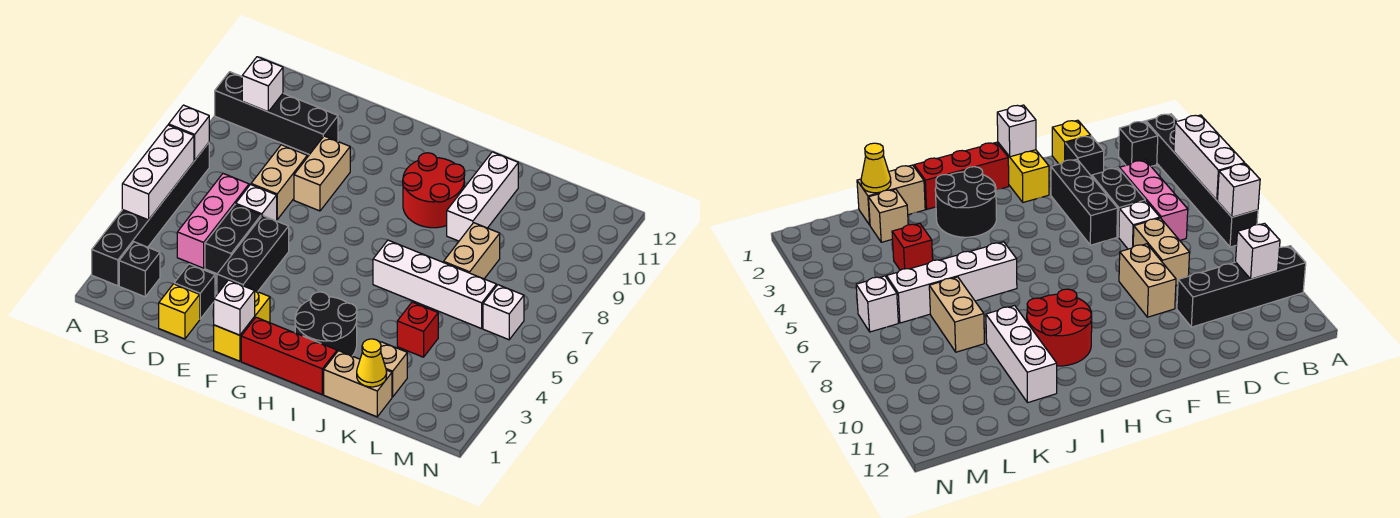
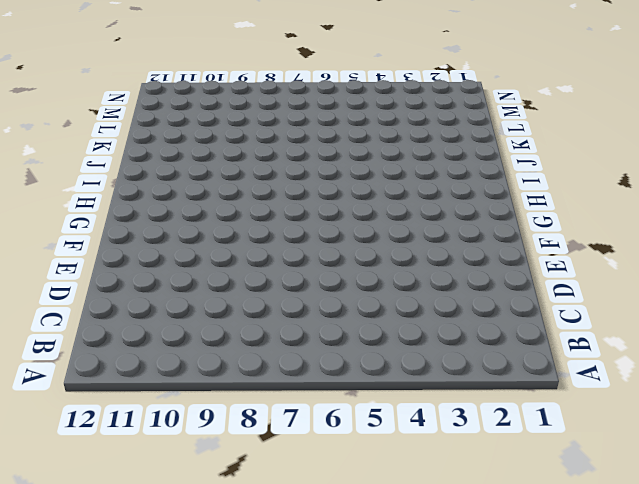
none -> black brick A2:A7 level 1
none -> black brick A10:D10 level 1
none -> black brick B2 level 1

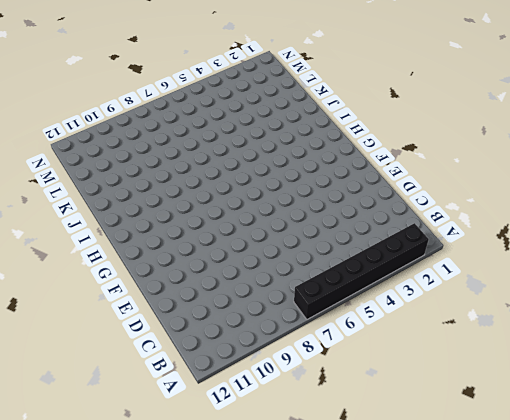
none -> black brick A10:D10 level 1
none -> black brick B2 level 1
none -> pink brick C4:C6 level 1

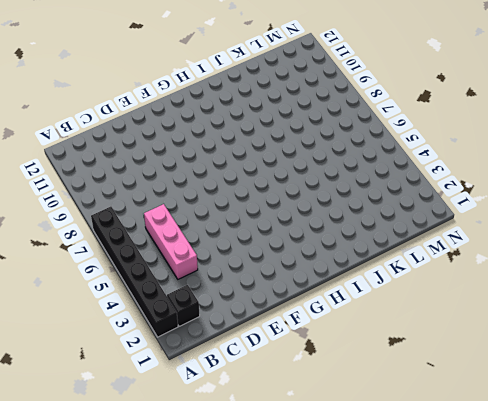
none -> black brick A10:D10 level 1
none -> yellow brick D1 level 1
none -> black brick D2 level 1

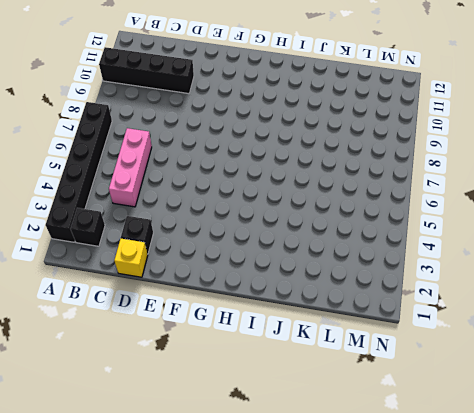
none -> black brick D4:D5 level 1
none -> white brick D6 level 1
none -> tan brick D7:D8 level 1

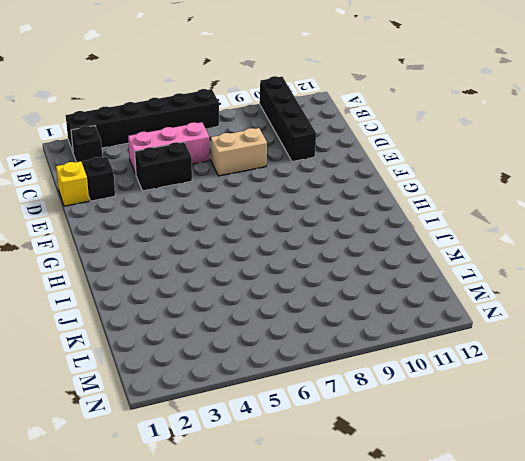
none -> white brick D6 level 1
none -> black brick E3:E5 level 1
none -> tan brick E8:E9 level 1

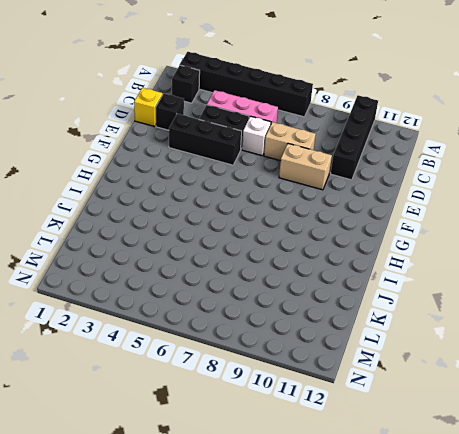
none -> yellow brick F1:F2 level 1
none -> red brick G1:I1 level 1
none -> black round brick H2:I3 level 1

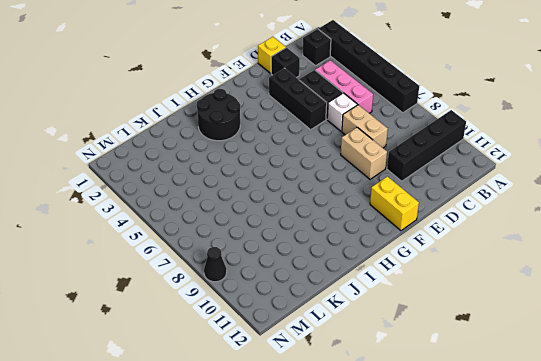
yellow brick F11:F12 level 1 -> yellow brick F1:F2 level 1
black cone N9 level 1 -> none
none -> red brick G1:I1 level 1
none -> red round brick H9:I10 level 1
none -> white brick I6:L6 level 1

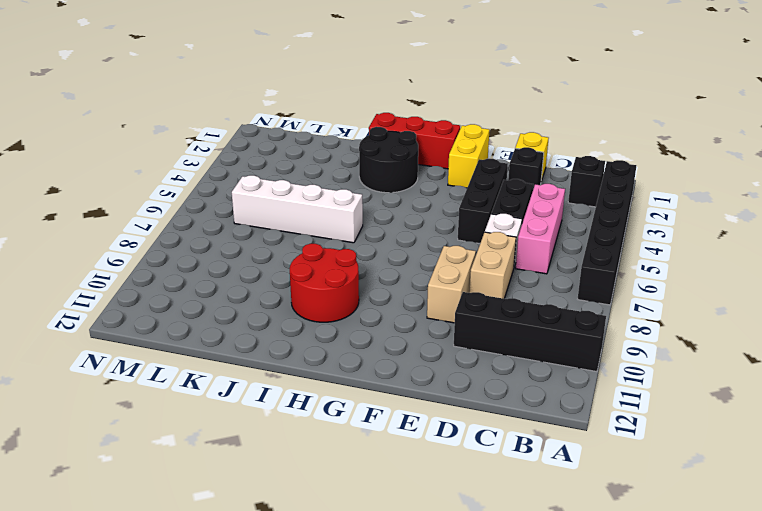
none -> tan brick J1:K1 level 1
none -> white brick J9:J11 level 1
none -> tan brick K2 level 1

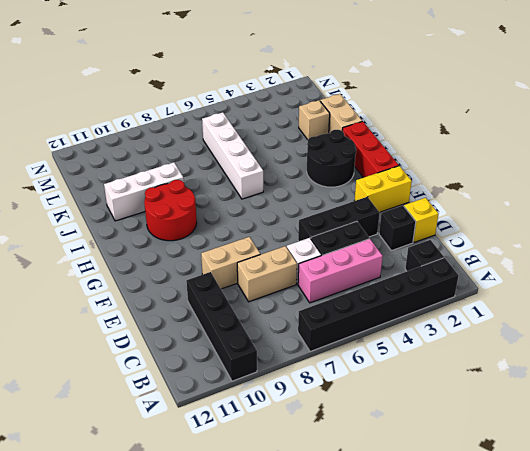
none -> red brick K4 level 1
none -> tan brick K7:K8 level 1
none -> white brick M6 level 1

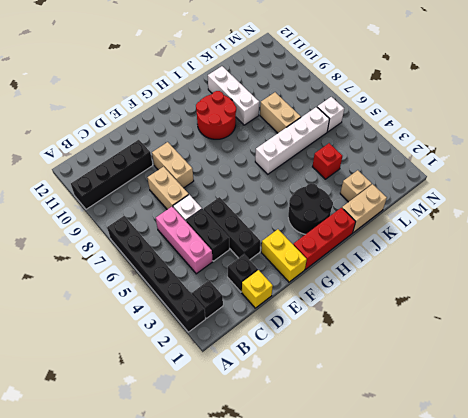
none -> white brick A4:A6 level 2
none -> white brick A7 level 2
none -> white brick B10 level 2

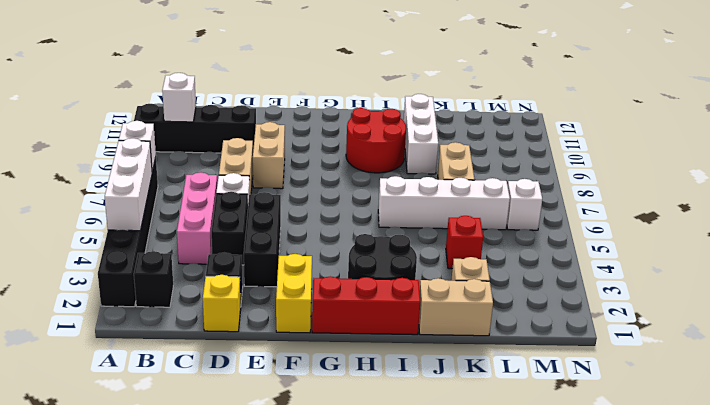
none -> white brick F1 level 2
none -> yellow cone K1 level 2

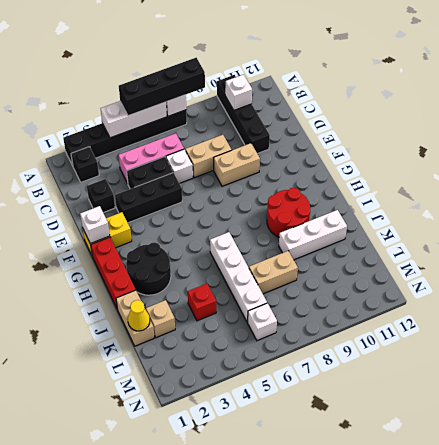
black brick A5:A8 level 3 -> none
none -> yellow brick D1 level 1

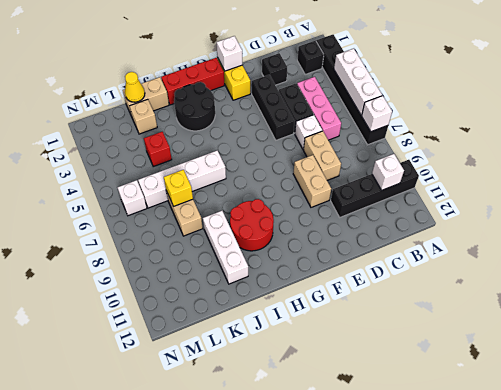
yellow brick K7 level 2 -> yellow brick D1 level 1

